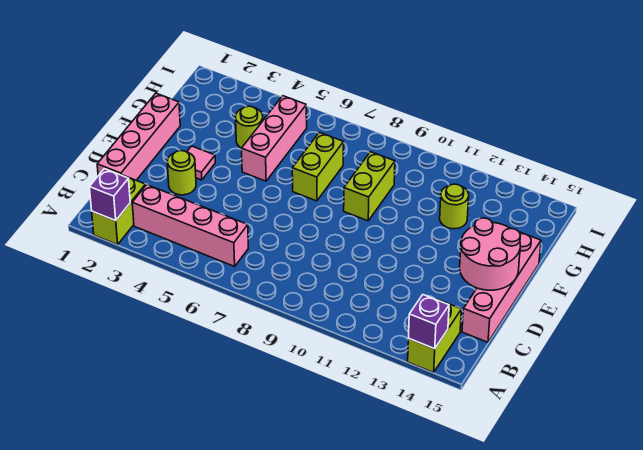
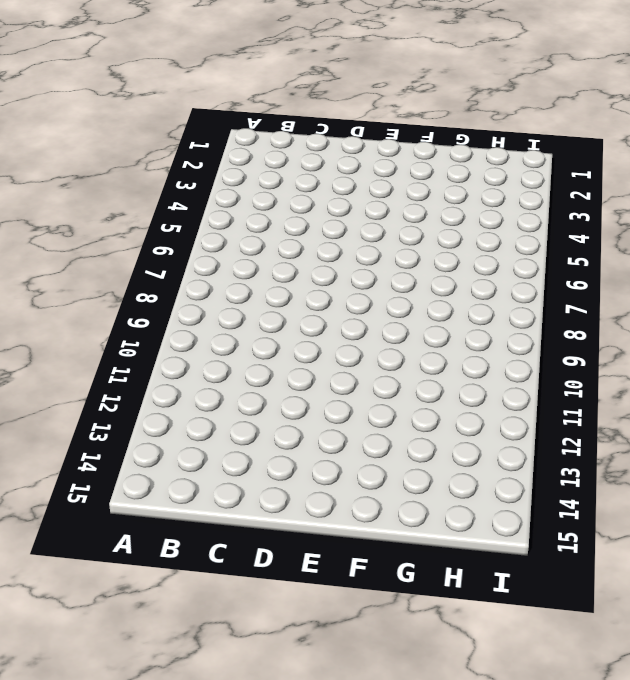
none -> lime brick A2:B2 level 1
none -> lime brick A14:B14 level 1
none -> pink brick B3:B6 level 1

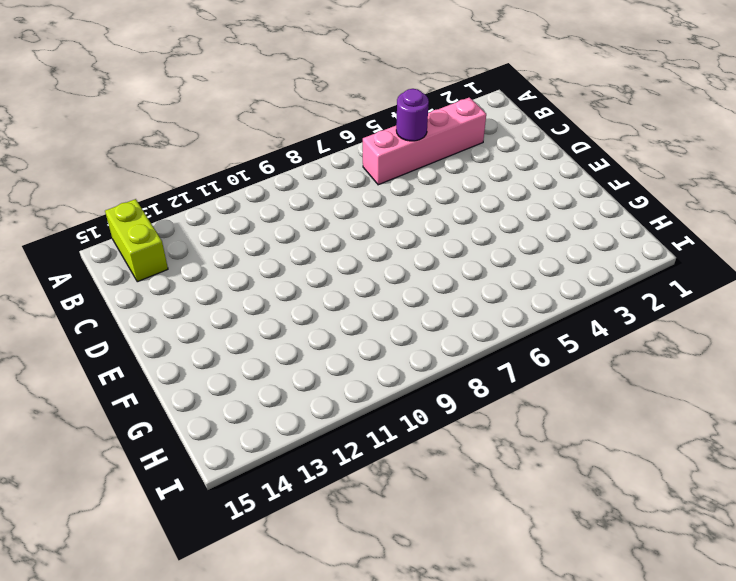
purple round brick B5 level 2 -> none
none -> lime brick A2:B2 level 1
none -> pink brick C1:F1 level 1
none -> pink brick C15:F15 level 1

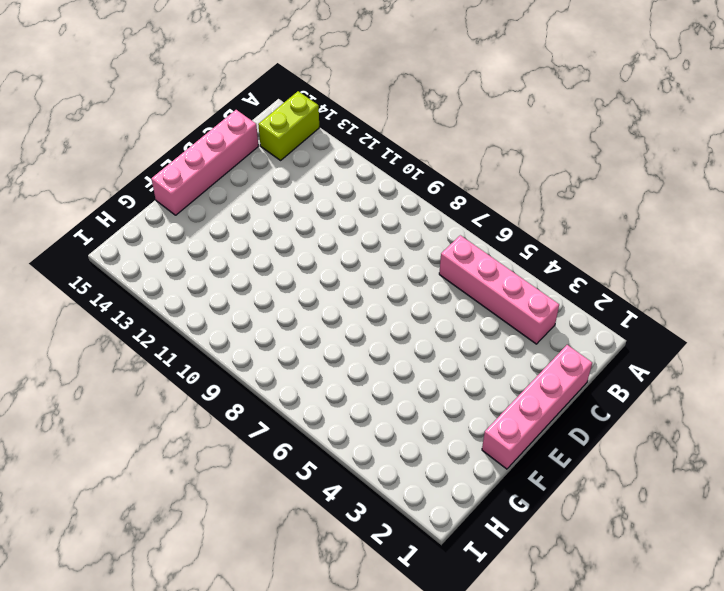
none -> lime brick A2:B2 level 1
none -> lime round brick D3 level 1
none -> pink tile E3 level 1

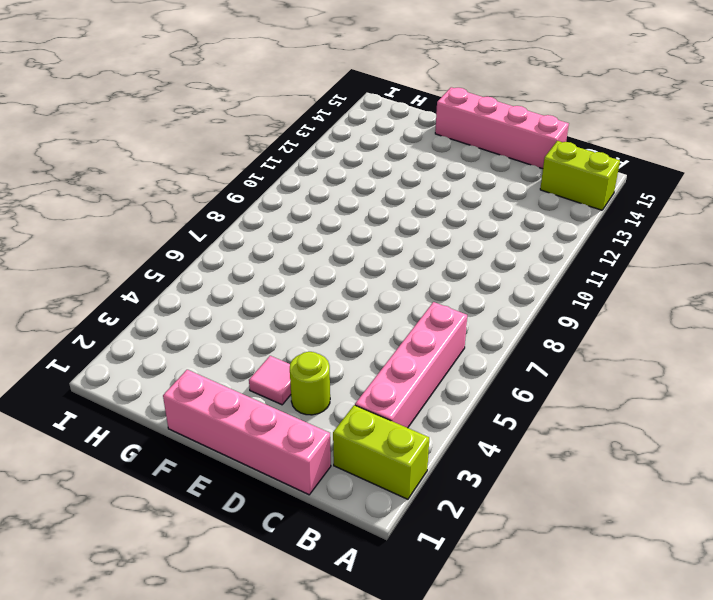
none -> pink brick F5:H5 level 1
none -> lime brick F7:G7 level 1
none -> lime brick F9:G9 level 1

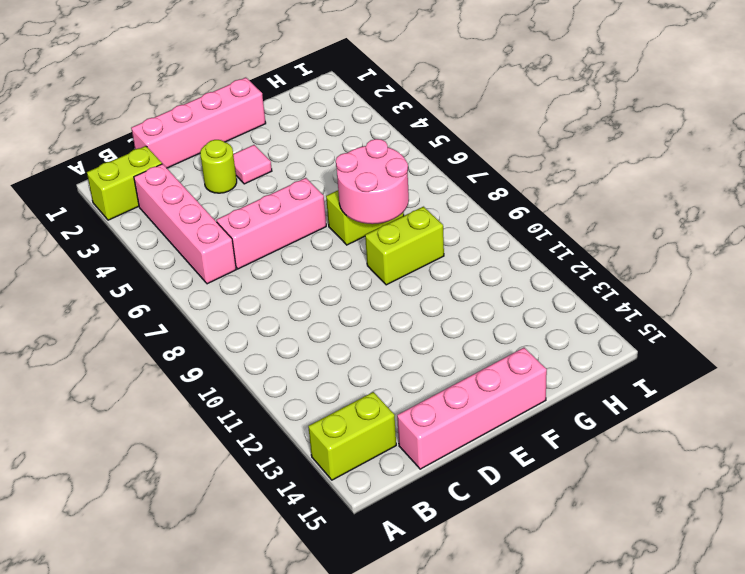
pink brick C6:E6 level 1 -> pink brick F5:H5 level 1
pink round brick F7:G8 level 2 -> pink round brick D14:E15 level 2
none -> lime round brick G4 level 1
none -> lime round brick G12 level 1
none -> purple brick A2 level 2

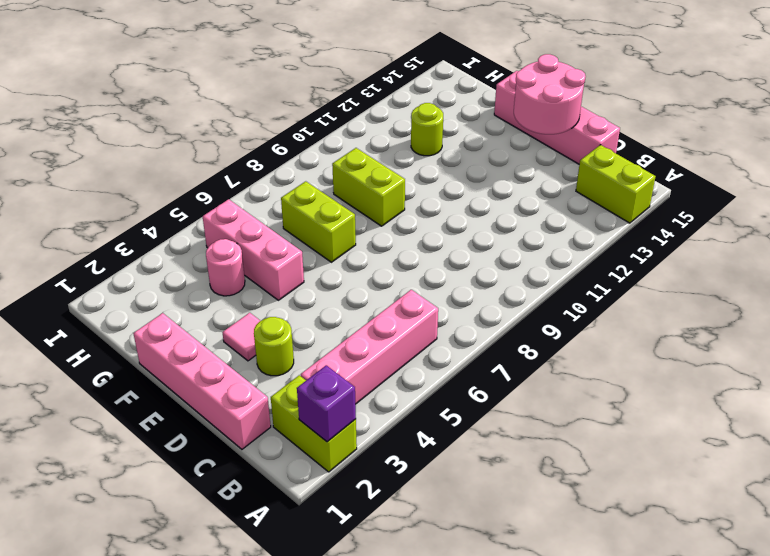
pink round brick G4 level 1 -> lime round brick G4 level 1
none -> purple brick A14 level 2

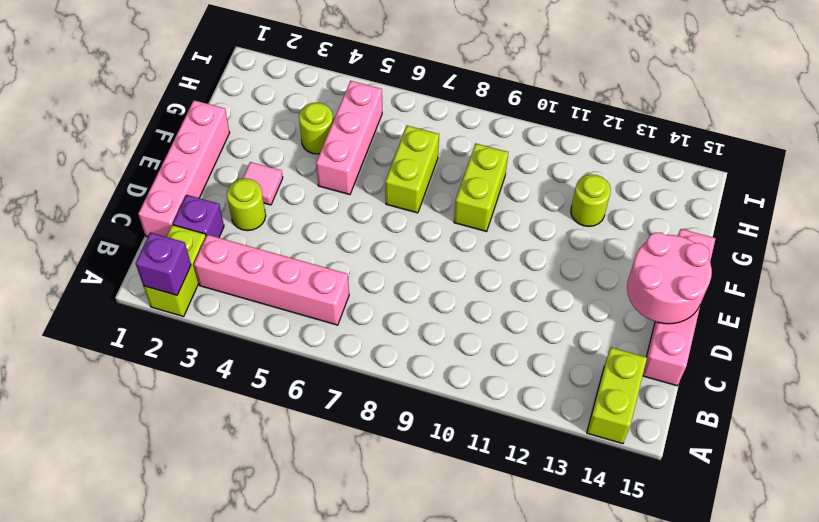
purple brick C2 level 1 -> purple brick A14 level 2

